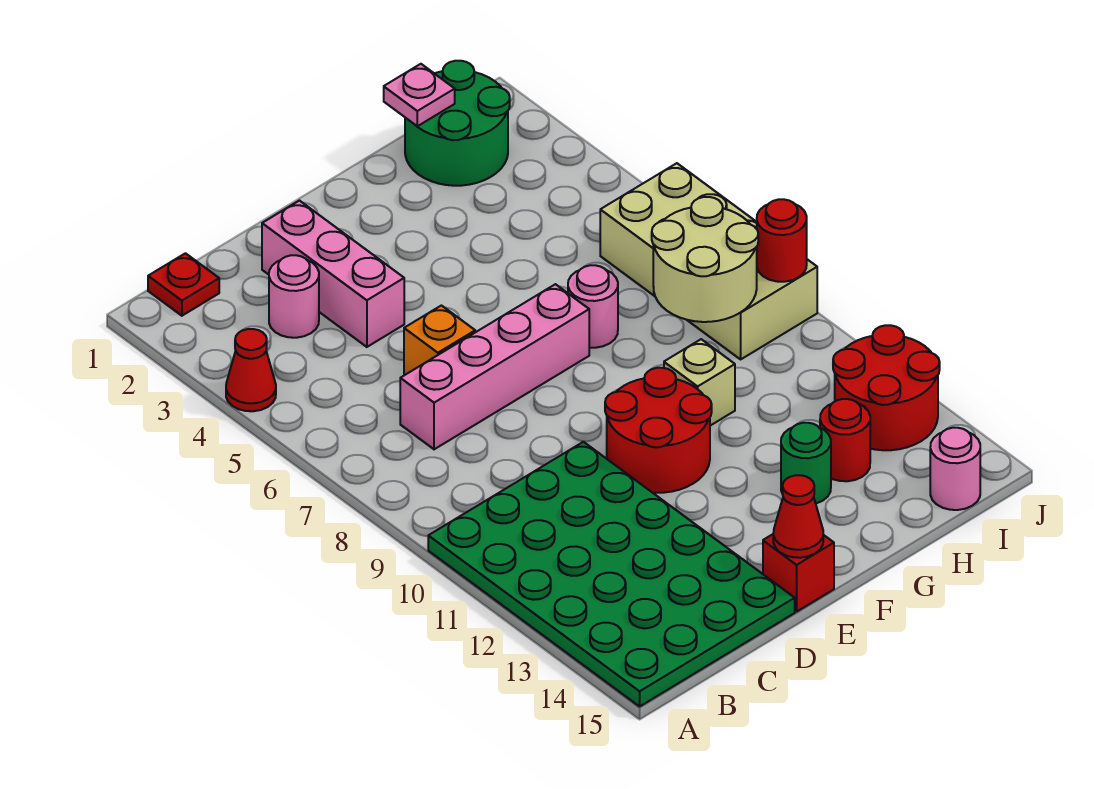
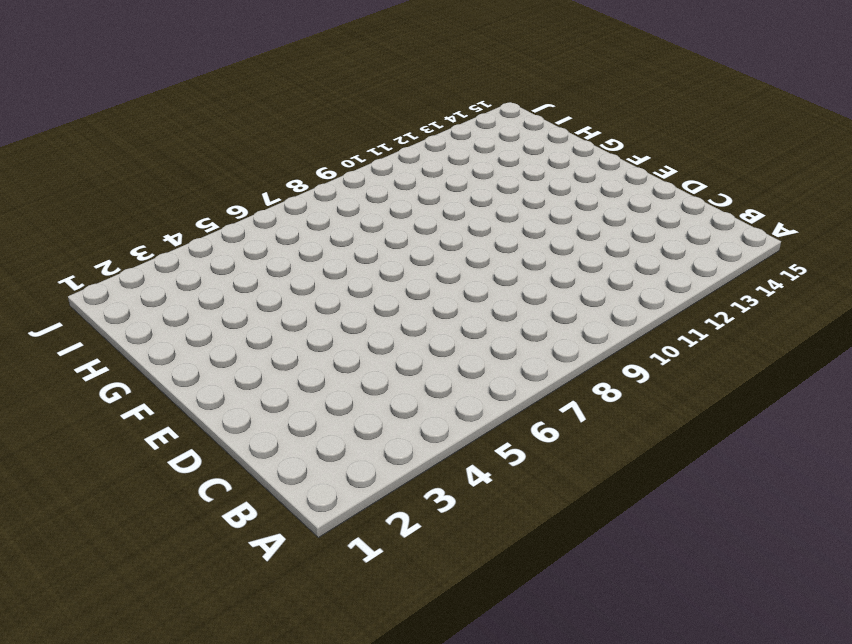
none -> red cone A4 level 1
none -> green plate A10:D15 level 1
none -> red plate B1 level 1

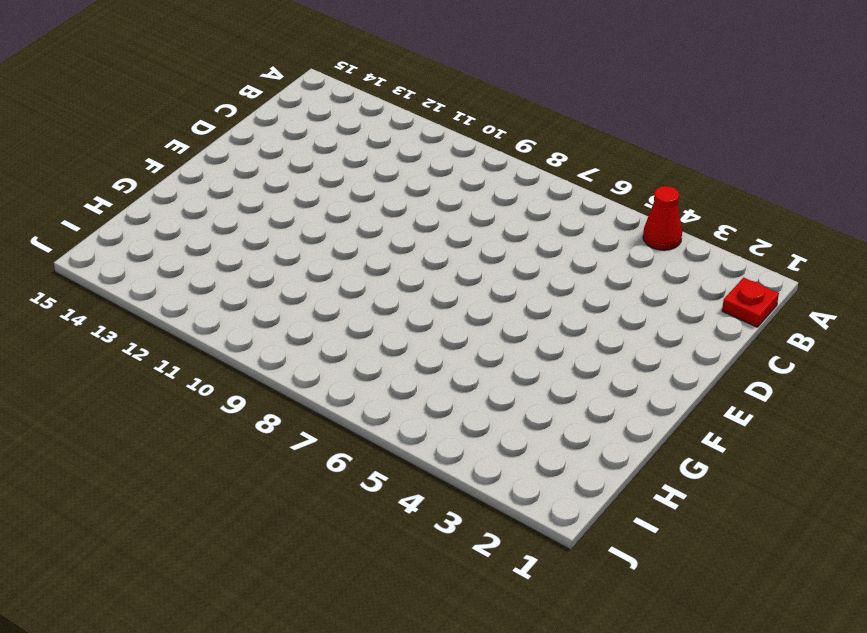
none -> green plate A10:D15 level 1
none -> pink round brick C3 level 1
none -> pink brick C7:F7 level 1

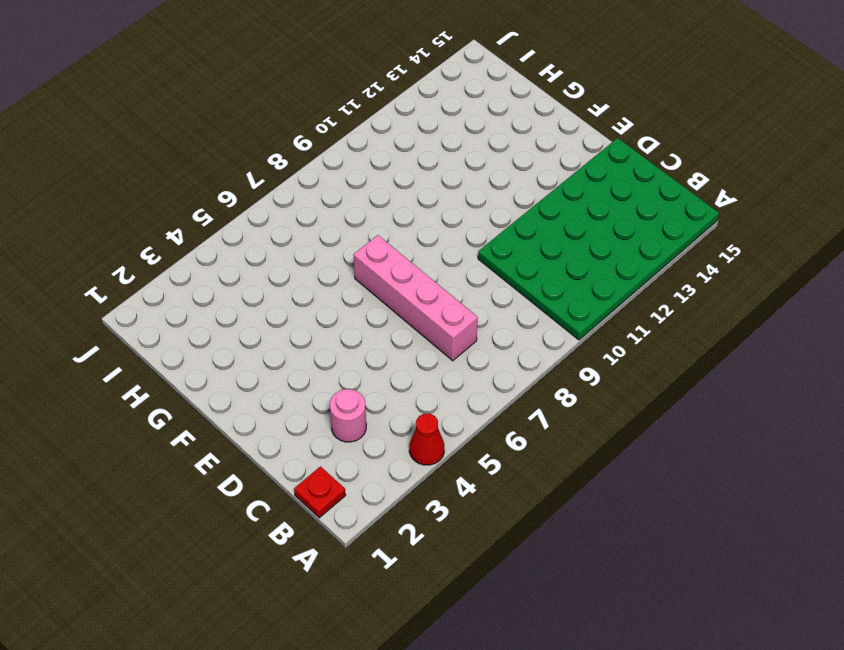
none -> pink brick D2:D4 level 1
none -> orange brick D6 level 1
none -> red round brick E10:F11 level 1

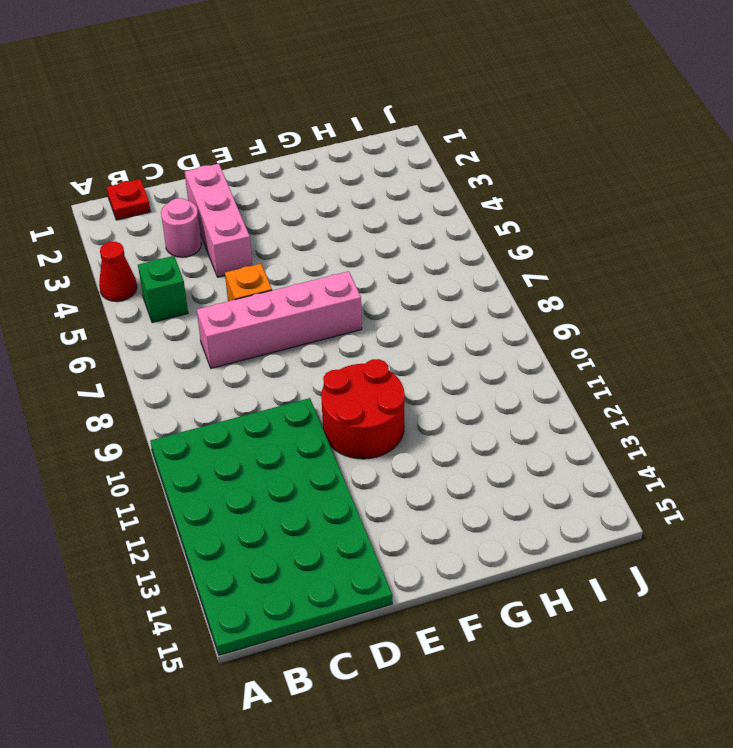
green brick B5 level 1 -> none
none -> red brick E15 level 1
none -> pink round brick G7 level 1
none -> tan brick G10 level 1

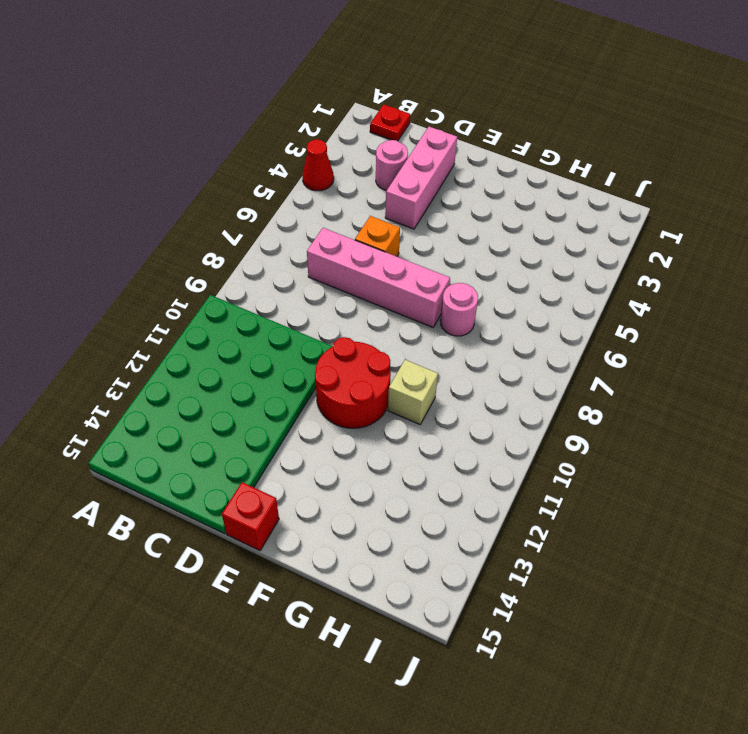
none -> green round brick G13 level 1
none -> green round brick H1:I2 level 1
none -> red round brick H13 level 1

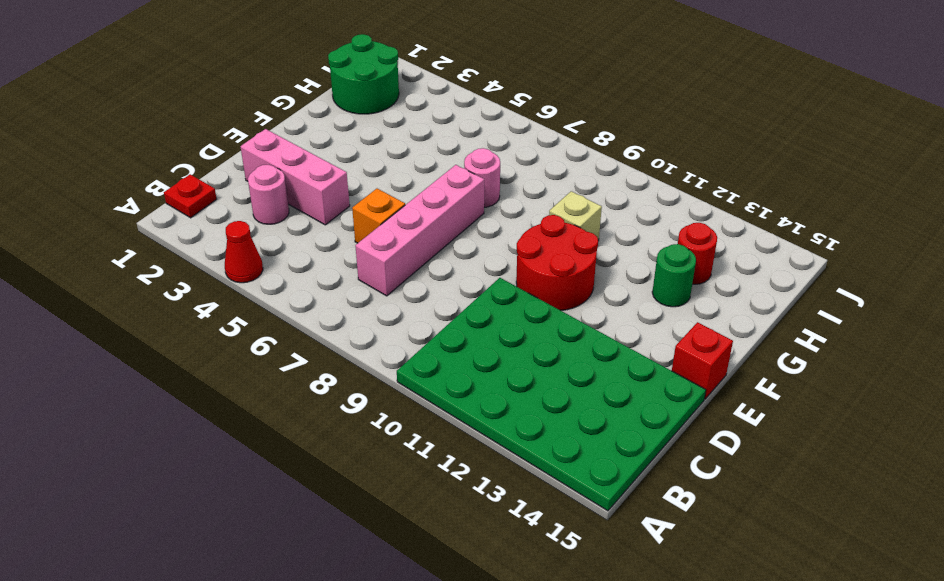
none -> tan brick I6:J9 level 1
none -> red round brick I12:J13 level 1
none -> pink round brick I15 level 1

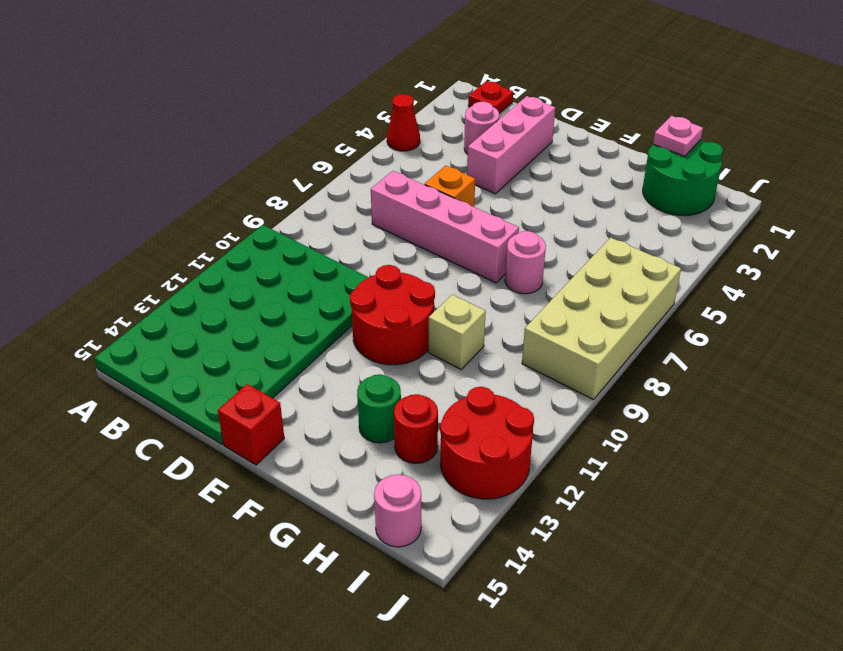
none -> red cone E15 level 2
none -> tan round brick H8:I9 level 2
none -> red round brick J9 level 2

